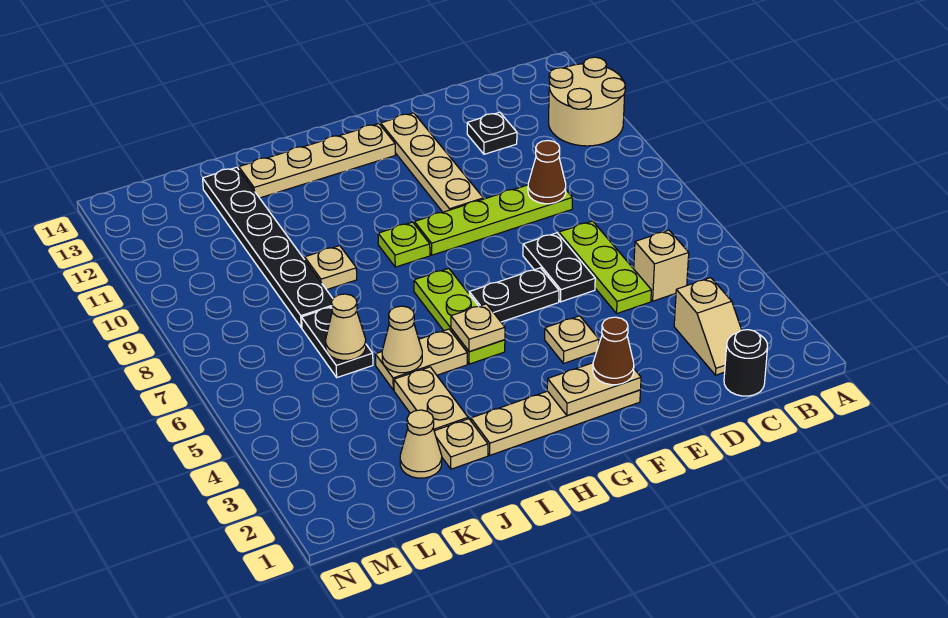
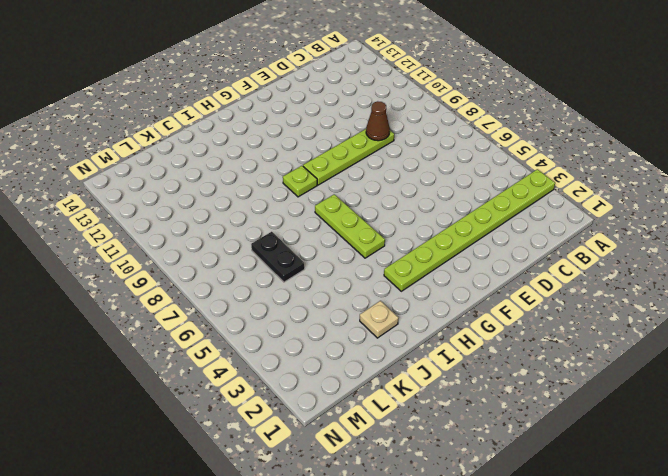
lime plate A3:H3 level 1 -> tan slope C2:C3 level 1 top 3
none -> tan round brick A11:B12 level 1
none -> black round brick C1 level 1
none -> tan brick C5 level 1

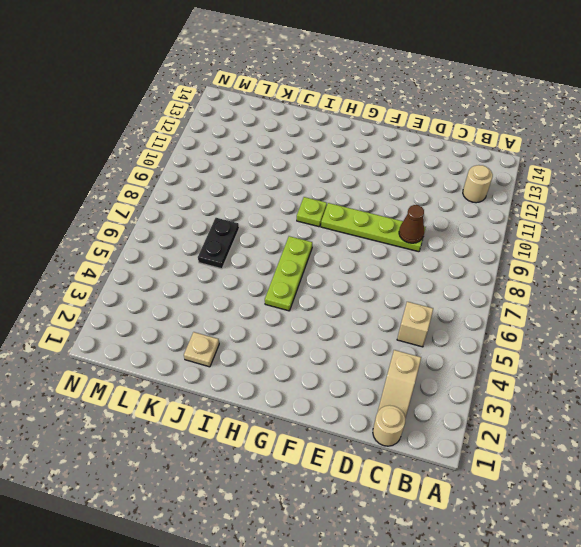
tan round brick B12 level 1 -> tan round brick A11:B12 level 1
tan round brick C1 level 1 -> black round brick C1 level 1
none -> lime plate D5:D7 level 1
none -> black plate D12 level 1
none -> black plate E6:E7 level 1

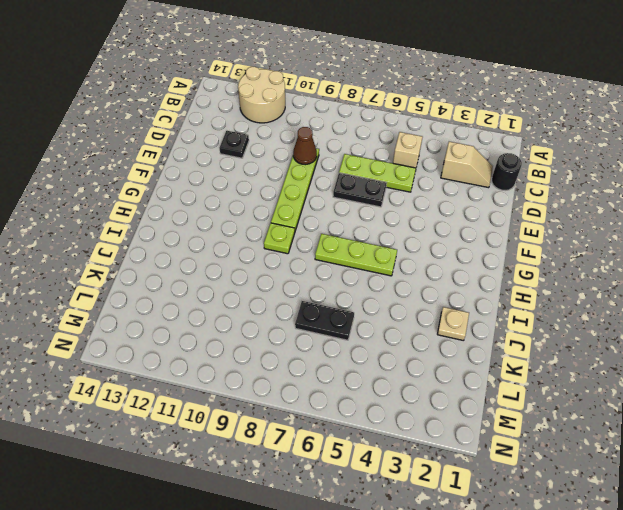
none -> tan plate F2:I2 level 1
none -> tan plate F4 level 1
none -> black plate F6:G6 level 1

